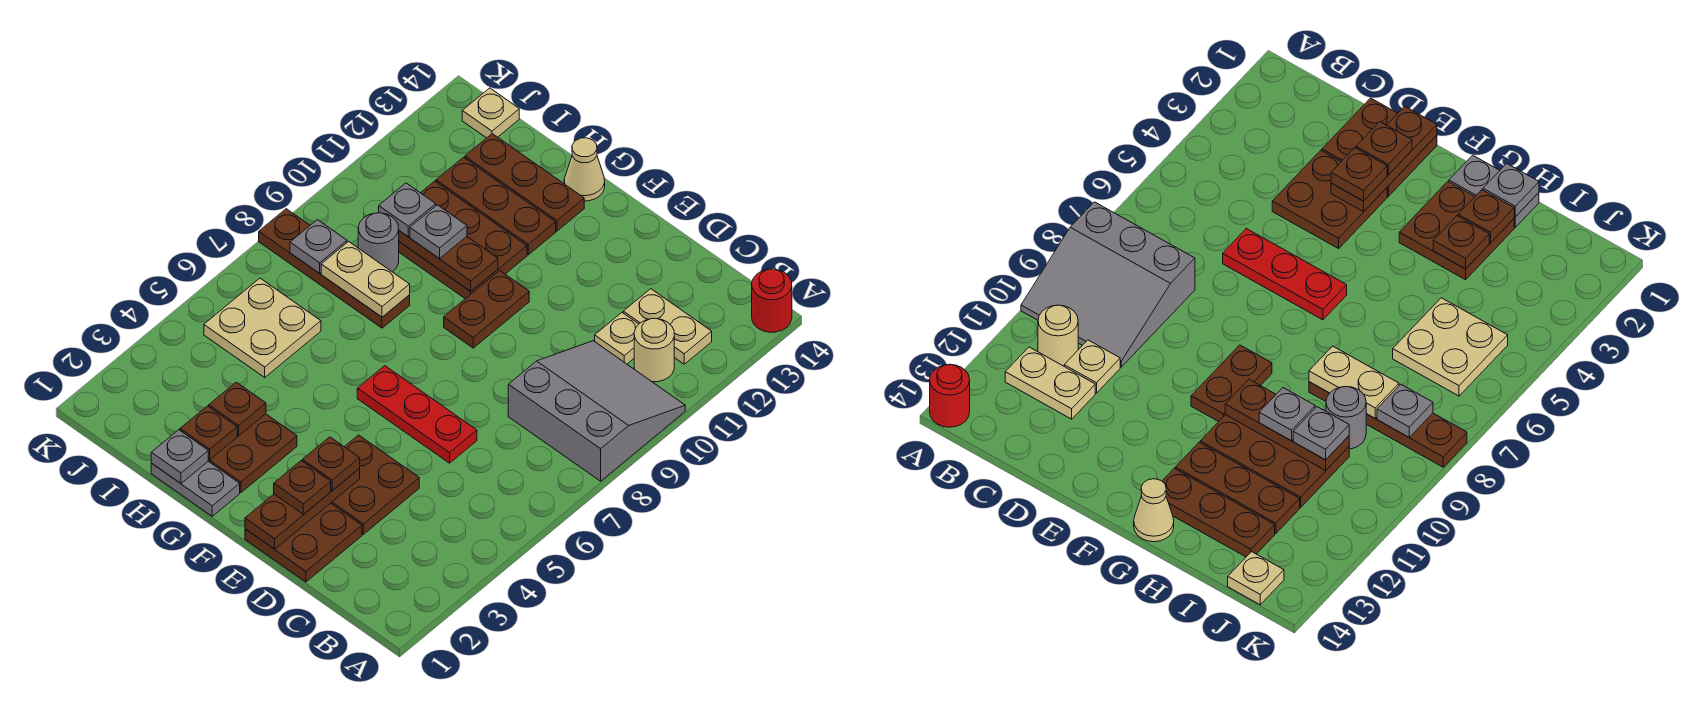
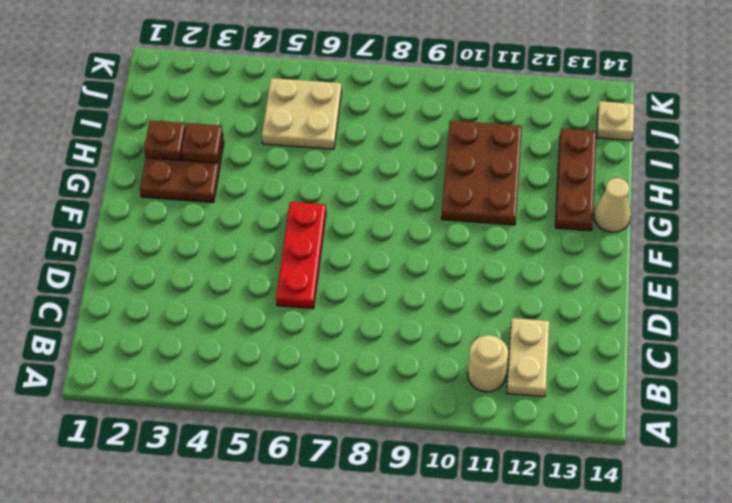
none -> grey slope A8:C10 level 1 top 8
none -> red round brick A14 level 1
none -> tan plate C11 level 1
none -> brown plate D1:E2 level 1

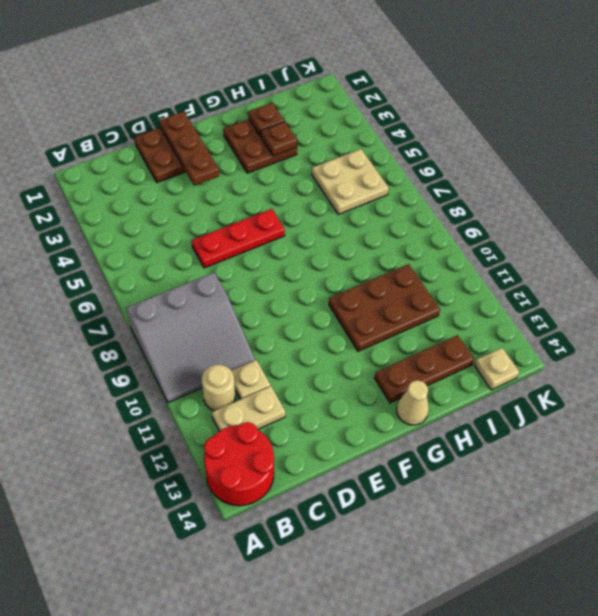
red round brick A13:B14 level 1 -> red round brick A14 level 1
none -> brown plate D3:E4 level 1
none -> brown plate F9:F10 level 1
none -> grey plate G1:H1 level 1
none -> brown plate G12:I12 level 1

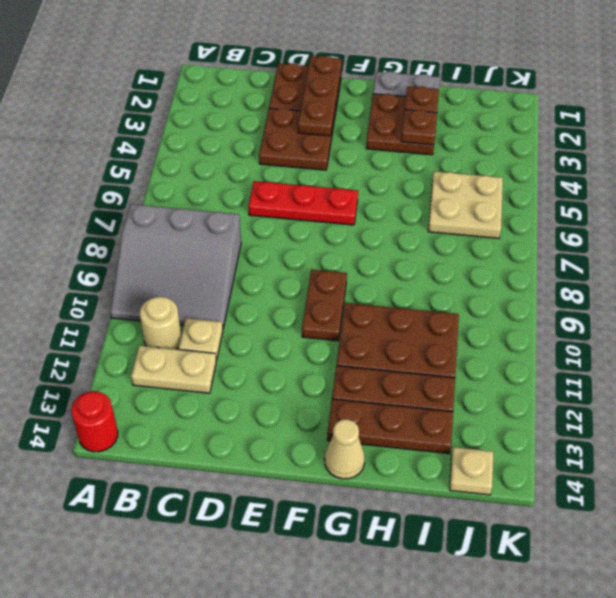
none -> brown plate H8:K8 level 1
none -> grey round brick I9 level 1
none -> brown plate G10:I10 level 2
none -> grey plate H1 level 2

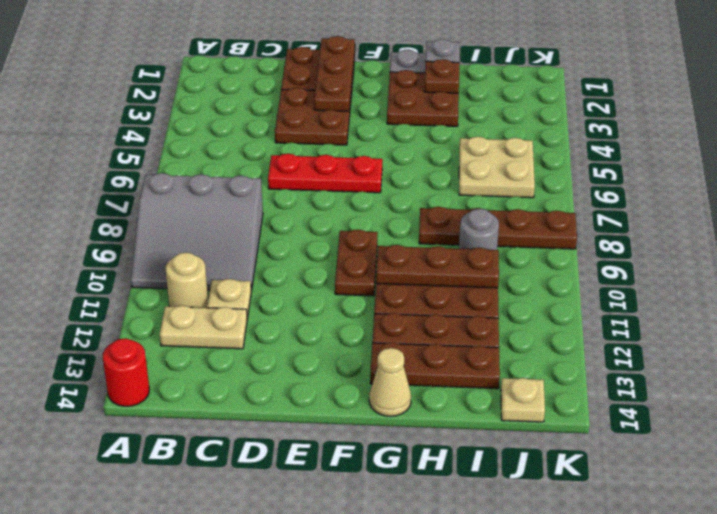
none -> brown plate H3 level 2
none -> tan plate H8:I8 level 2
none -> grey plate J8 level 2
none -> brown plate E2 level 3

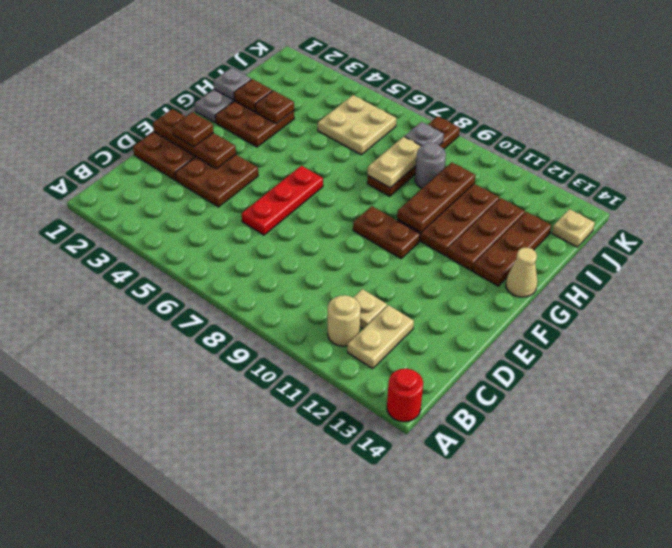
none -> grey slope A8:C10 level 1 top 8
none -> brown plate E3 level 3
none -> grey plate H10 level 3
none -> grey plate I10 level 3

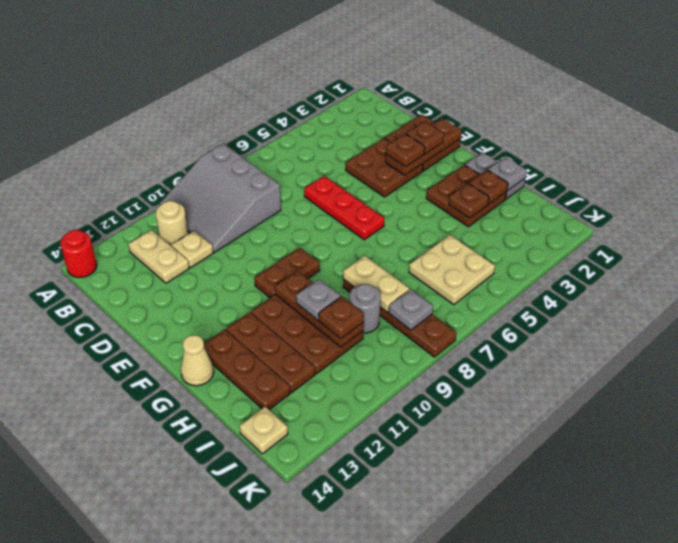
brown plate I10 level 3 -> grey plate I10 level 3

